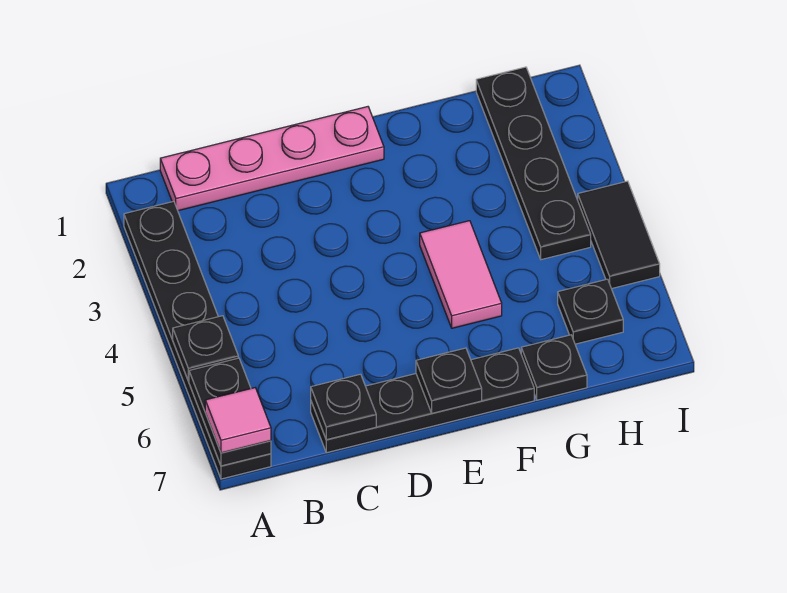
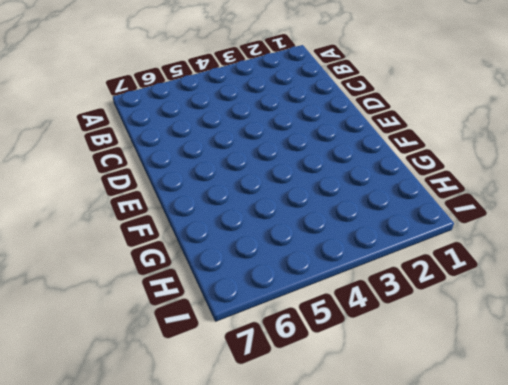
none -> black plate A2:A7 level 1
none -> pink plate B1:E1 level 1
none -> black plate C7:F7 level 1

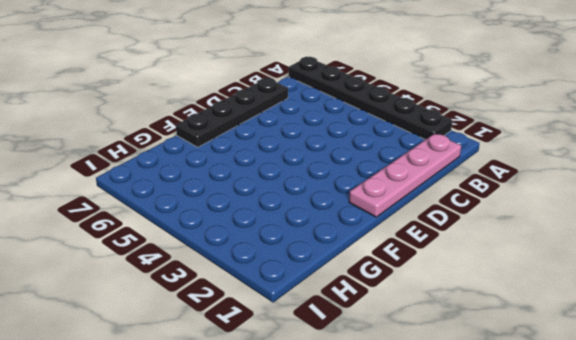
none -> pink tile F4:F5 level 1
none -> black plate G7 level 1
none -> black plate H1:H4 level 1

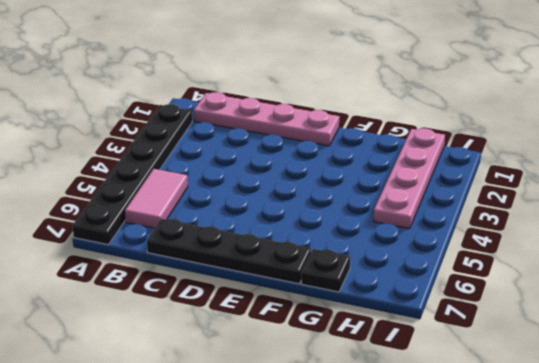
pink tile B5:B6 level 1 -> pink tile F4:F5 level 1
pink plate H1:H4 level 1 -> black plate H1:H4 level 1
none -> black plate H6 level 1
none -> black tile I4:I5 level 1
none -> black plate A5 level 2

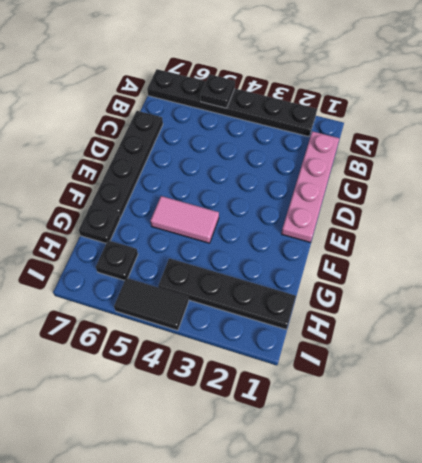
none -> black plate A6:A7 level 2
none -> black plate C7 level 2
none -> black plate E7 level 2

